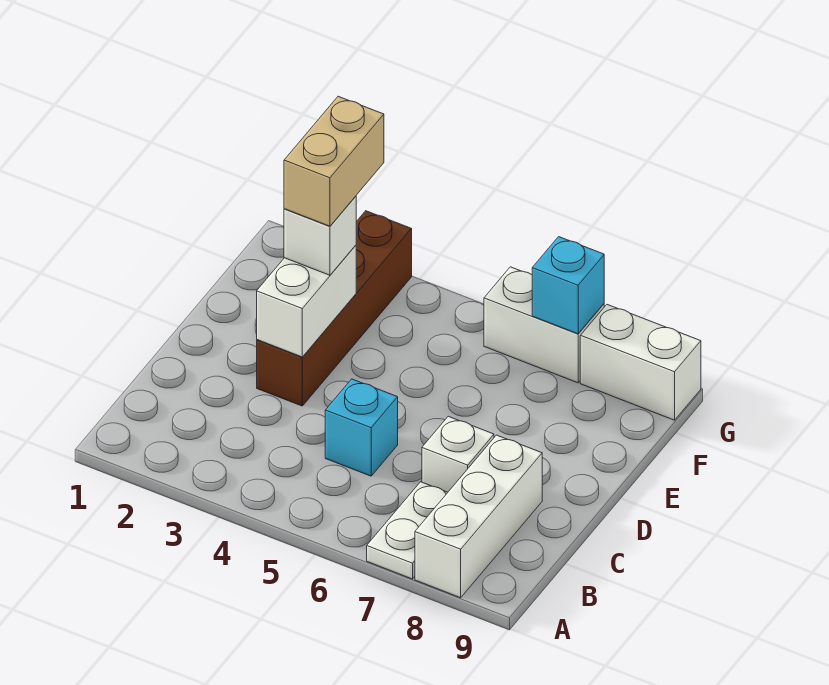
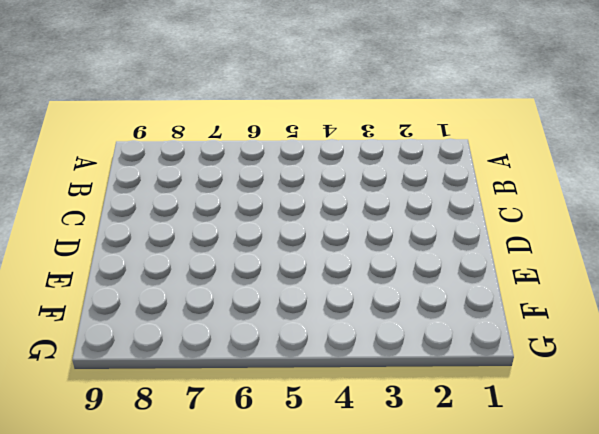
none -> white plate A7:B7 level 1
none -> white brick A8:C8 level 1

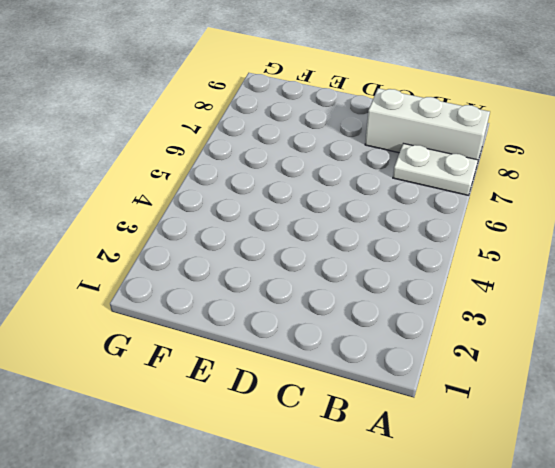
none -> cyan brick C5 level 1
none -> white brick C7 level 1

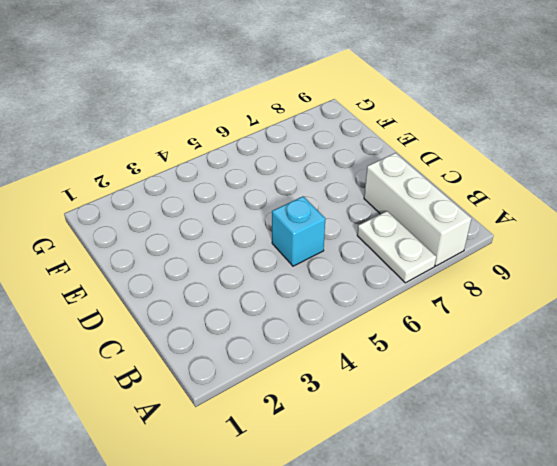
none -> white brick C7 level 1
none -> brown brick D3:G3 level 1

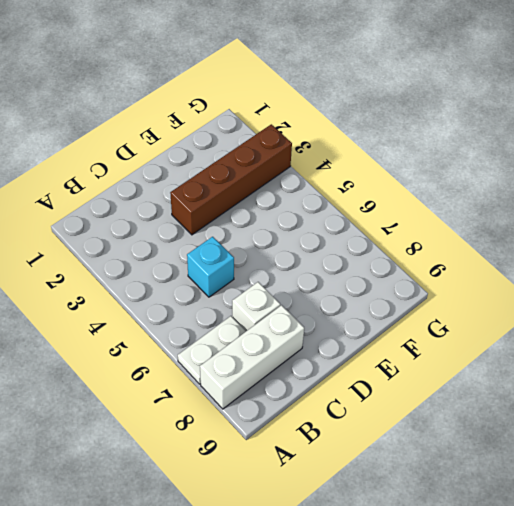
none -> white brick G6:G7 level 1
none -> white brick G8:G9 level 1

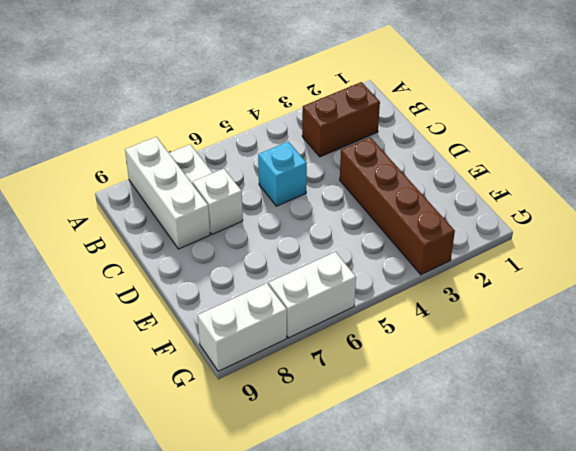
brown brick B2:B3 level 1 -> none
none -> white brick D3:E3 level 2
none -> cyan brick G7 level 2

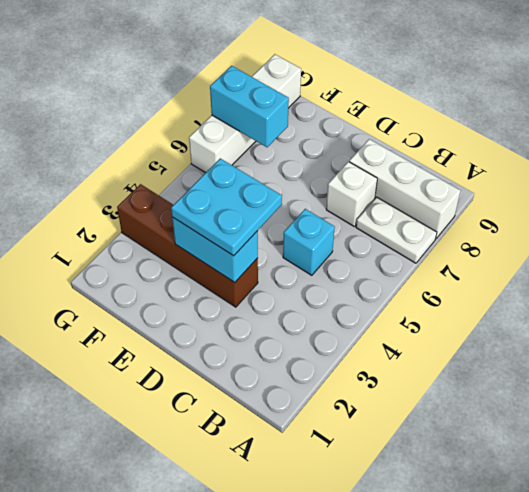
cyan brick D3:E3 level 2 -> white brick D3:E3 level 2
cyan plate D3:E4 level 3 -> white brick E3 level 3
cyan brick F7:G7 level 2 -> cyan brick G7 level 2
none -> tan brick E3:F3 level 4

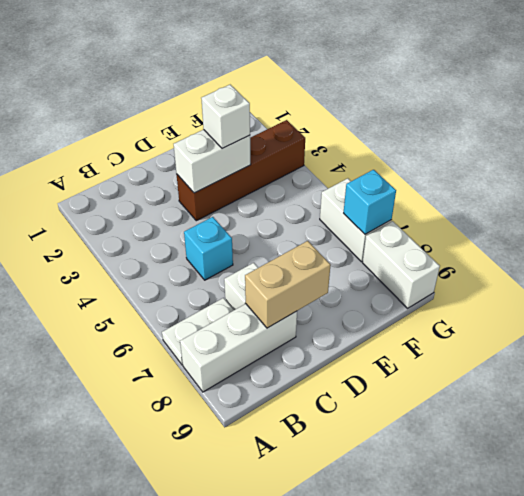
tan brick C8:D8 level 2 -> tan brick E3:F3 level 4

